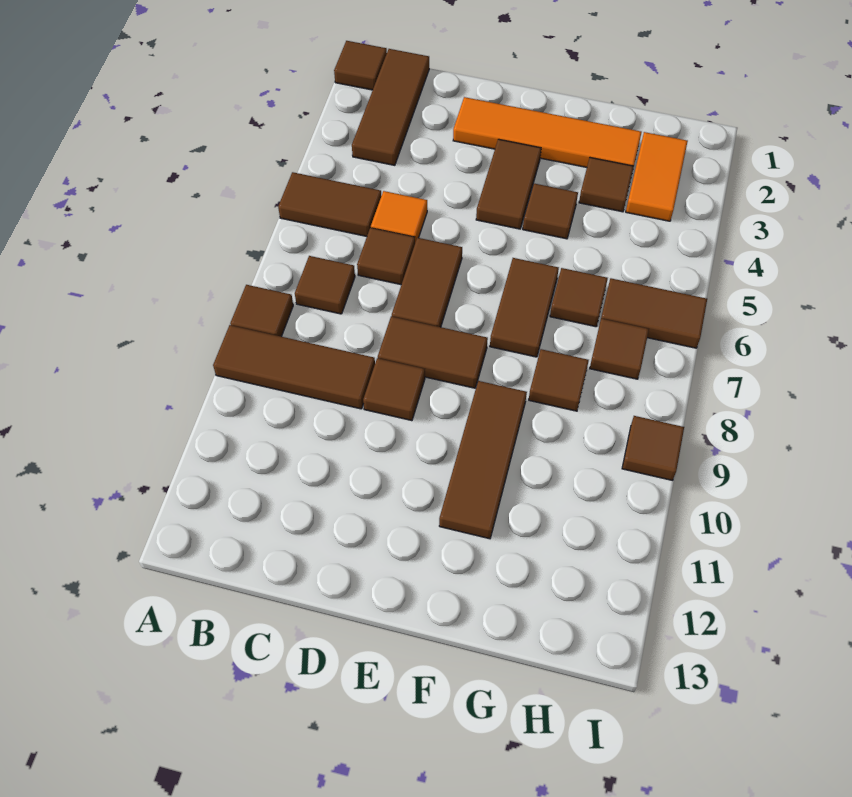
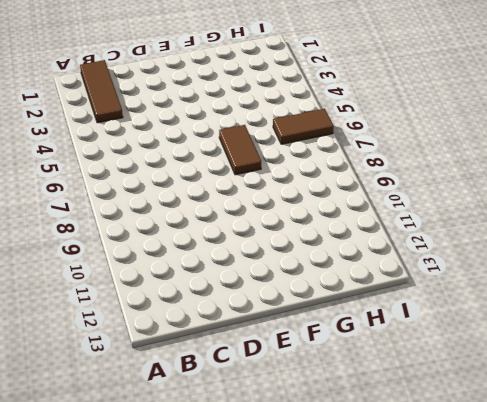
none -> brown tile A1 level 1
none -> brown tile A5:B5 level 1
none -> brown tile A8 level 1

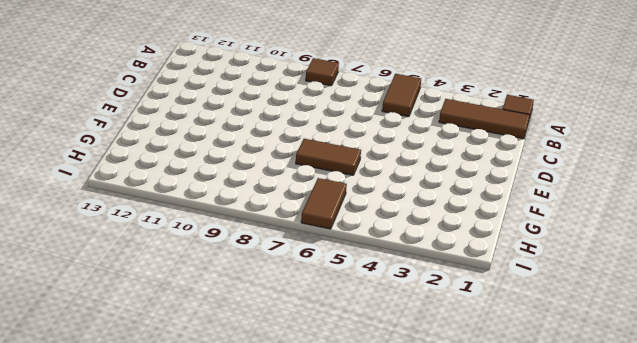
none -> brown tile A9:C9 level 1
none -> brown tile B7 level 1
none -> orange tile C5 level 1

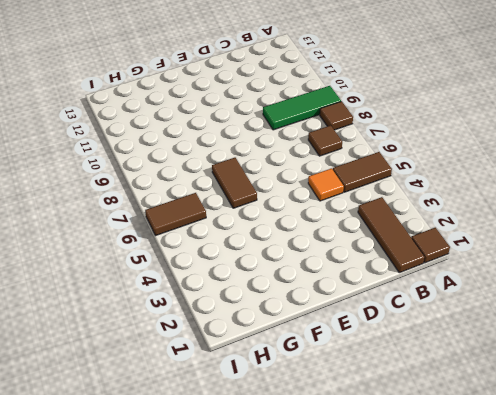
green tile A9:C9 level 1 -> brown tile A9:C9 level 1
none -> brown tile C6 level 1
none -> orange tile D2:G2 level 1
none -> brown tile D6:D7 level 1

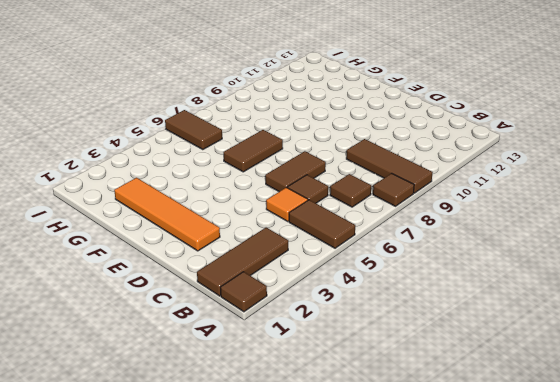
none -> brown tile D8:E8 level 1
none -> brown tile D9 level 1
none -> brown tile E3:E4 level 1

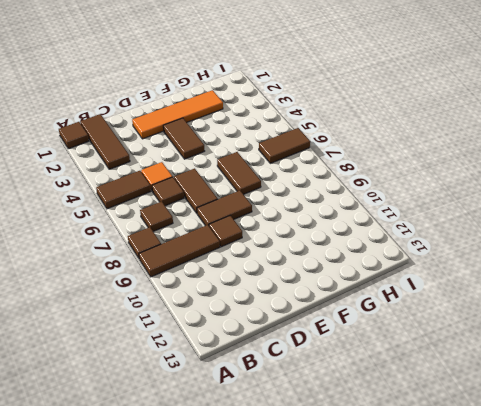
none -> brown tile F4 level 1
none -> brown tile F9:F11 level 1
none -> brown tile G3 level 1

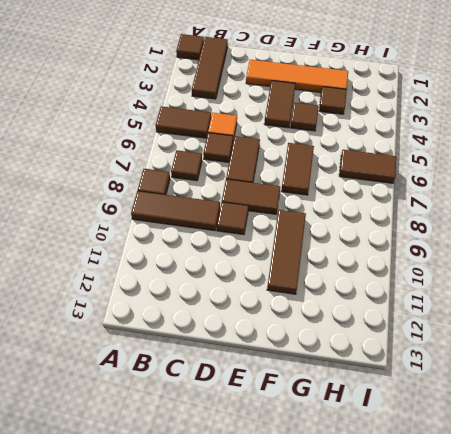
none -> brown tile G6 level 1
none -> brown tile G8 level 1
none -> orange tile H2:H3 level 1

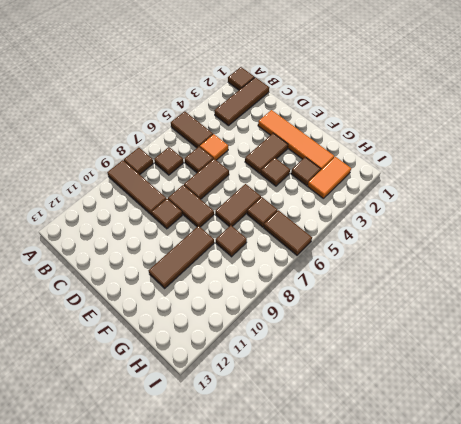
none -> brown tile H7 level 1
none -> brown tile I9 level 1

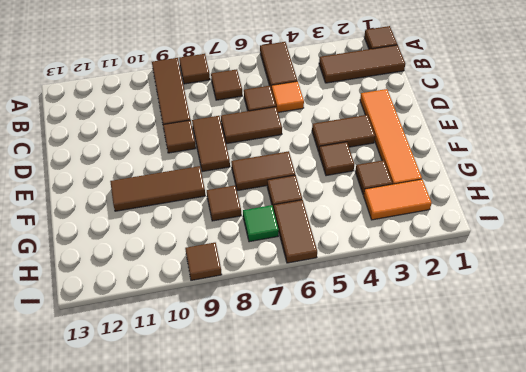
green tile H7 level 1 -> brown tile H7 level 1

